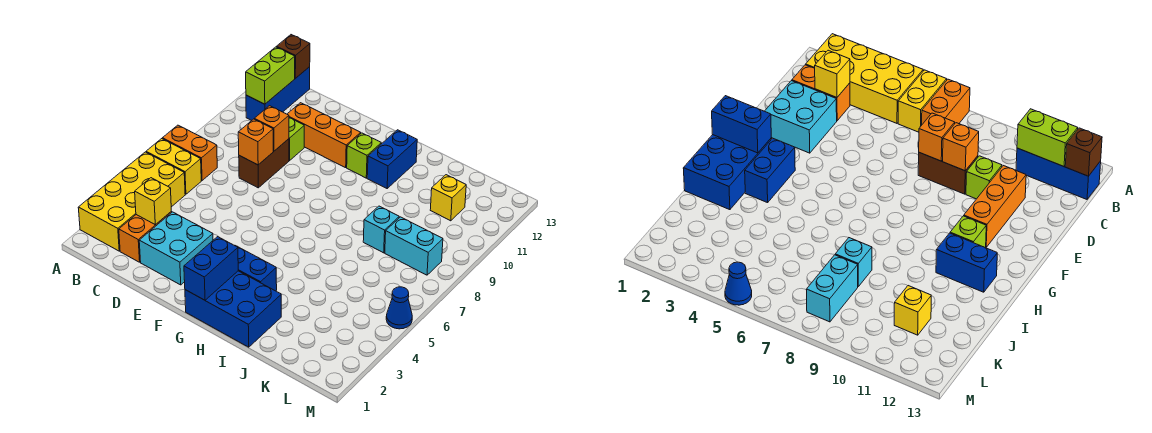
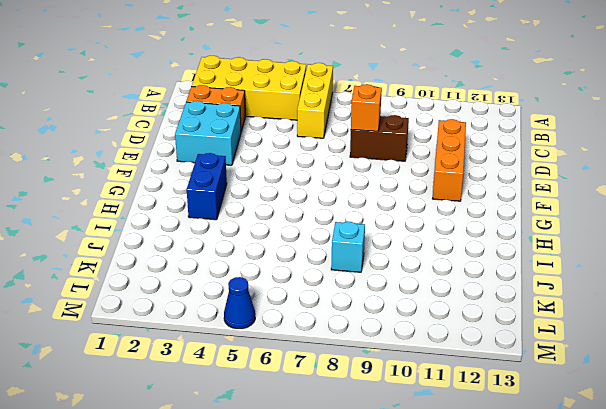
yellow brick A6:C6 level 1 -> yellow brick A6:B6 level 1
none -> orange brick A7:B7 level 1
none -> blue brick B11:B13 level 1
none -> lime brick D10 level 1

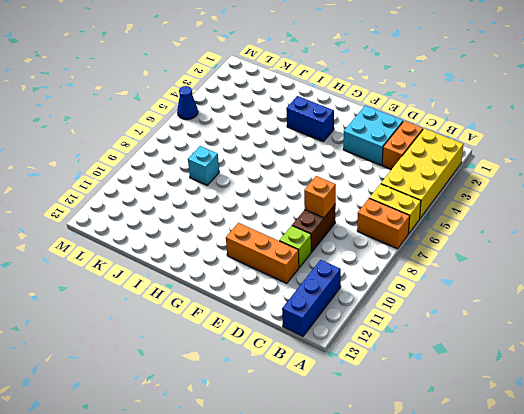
none -> blue brick G1:I2 level 1
none -> lime brick G11 level 1
none -> blue brick H11:H12 level 1

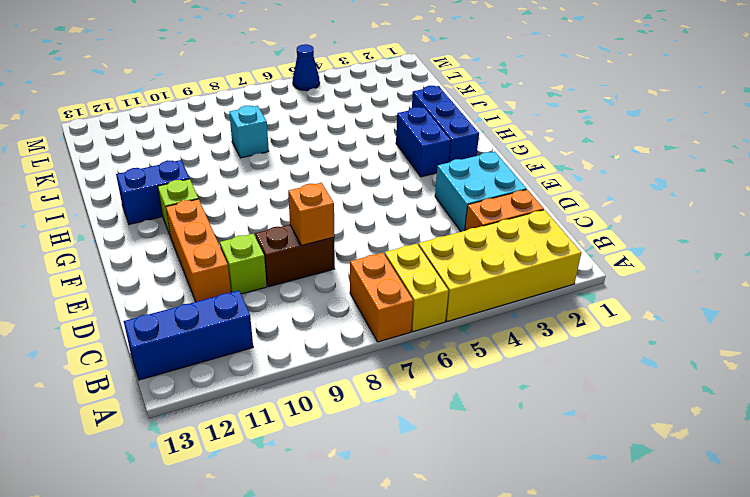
blue brick G2:I2 level 1 -> blue brick G1:I2 level 1
none -> cyan brick K8:L8 level 1
none -> yellow brick K11 level 1
none -> lime brick B11:B12 level 2

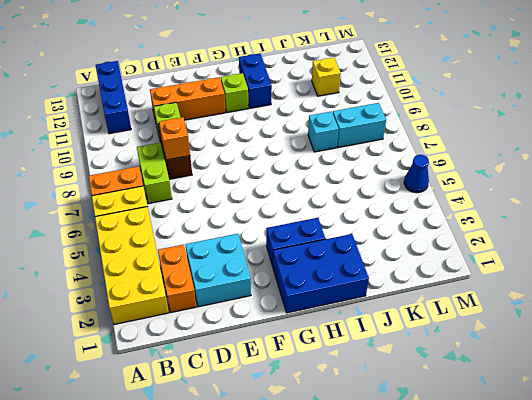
lime brick C7:C8 level 1 -> lime brick B11:B12 level 2
none -> brown brick B13 level 2
none -> yellow brick C3 level 2
none -> orange brick D9 level 2

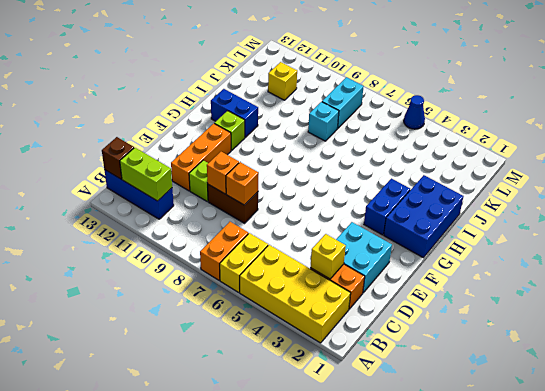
none -> blue brick G1:G2 level 2

